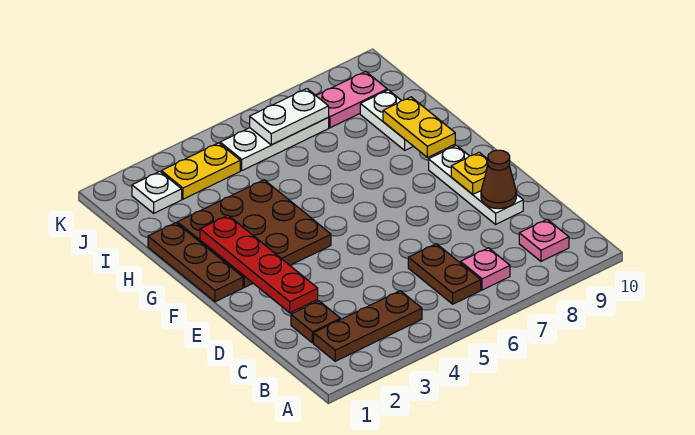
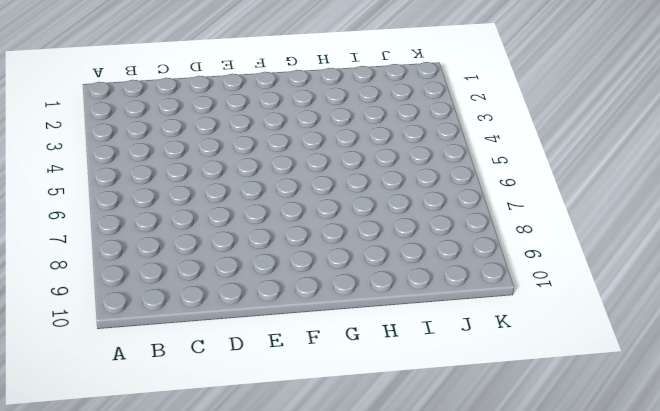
none -> brown plate B2:B4 level 1
none -> brown plate B6:C6 level 1
none -> pink plate B7 level 1

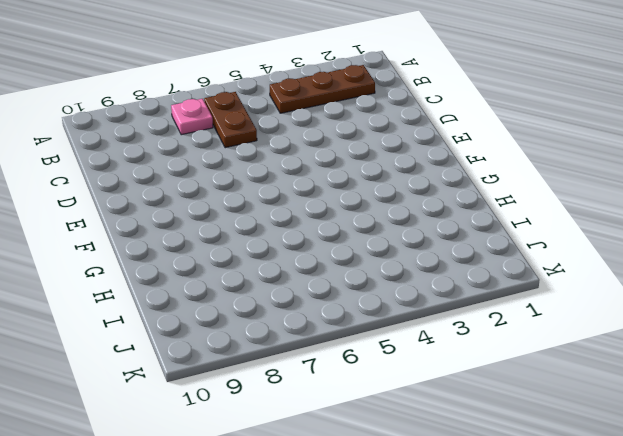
none -> pink plate B9 level 1
none -> brown plate C2 level 1
none -> white plate D9:F9 level 1

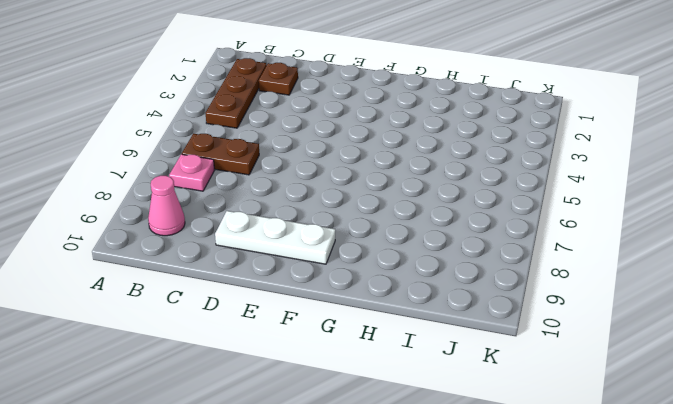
pink cone B9 level 1 -> pink plate B9 level 1
none -> brown plate F1:H1 level 1
none -> brown plate F2:H4 level 1
none -> white plate H9:I9 level 1

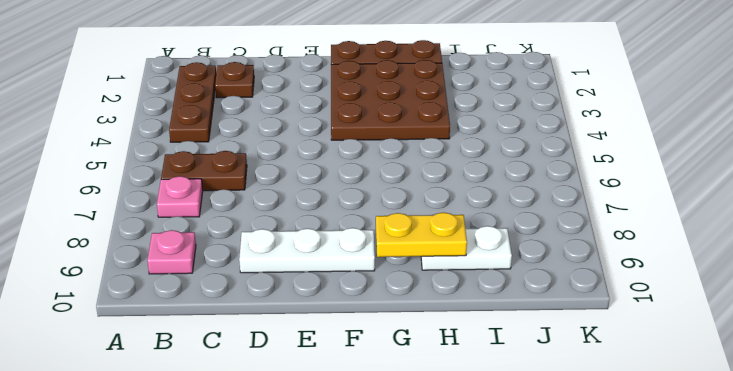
none -> white plate J2 level 1
none -> yellow plate J3:J4 level 1
none -> white plate J5:J7 level 1

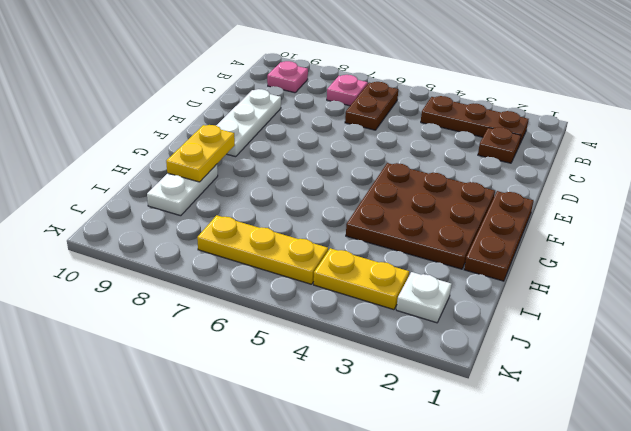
yellow plate J5:J7 level 1 -> white plate J5:J7 level 1
none -> pink plate J8:J9 level 1
none -> red plate D2:G2 level 2
none -> brown cone D9 level 2

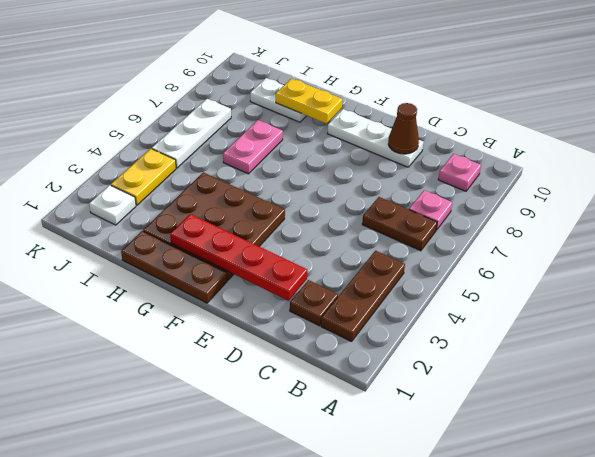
pink plate H6:H7 level 1 -> pink plate J8:J9 level 1
none -> yellow plate E9 level 2
none -> white plate J6:J7 level 2

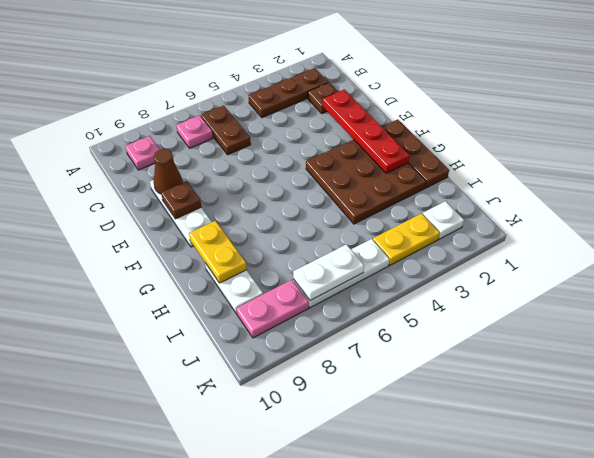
brown plate E9 level 2 -> yellow plate E9 level 2

